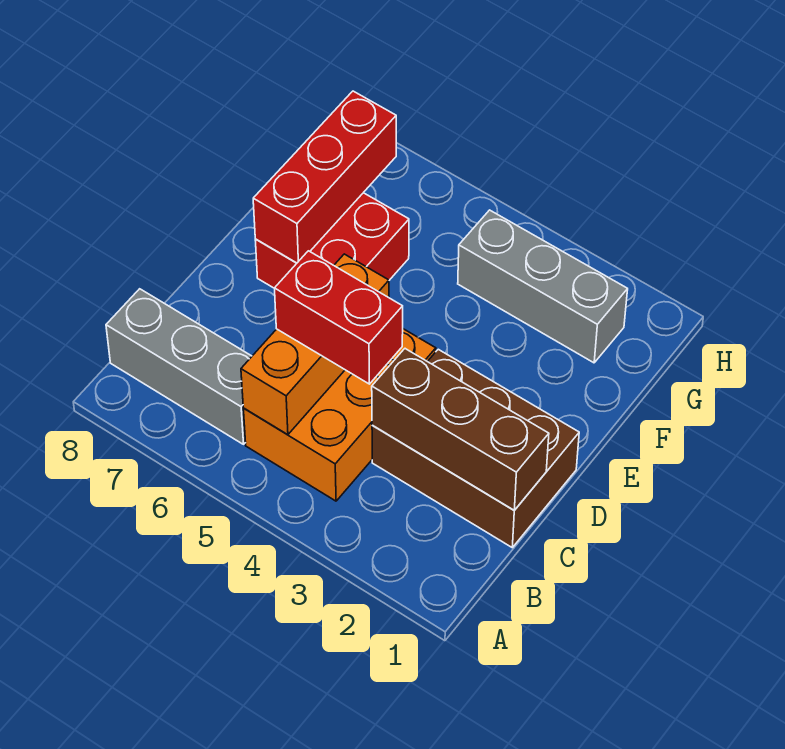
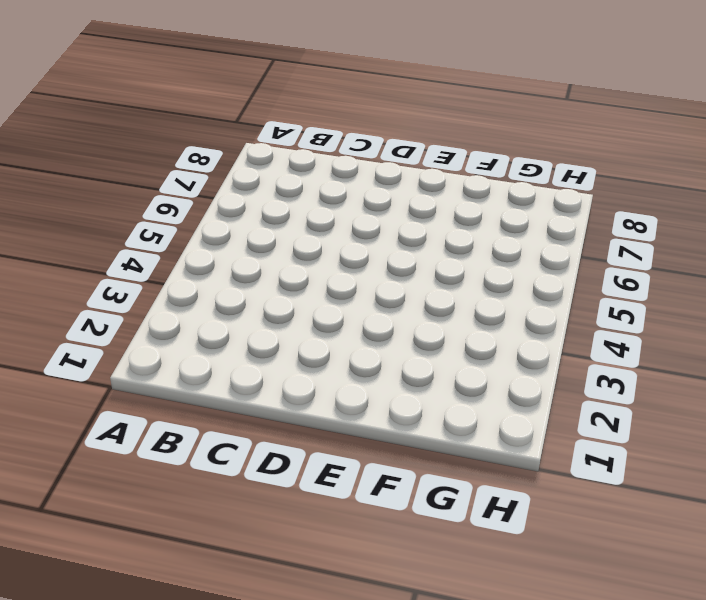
none -> orange brick B4:D5 level 1
none -> grey brick B6:B8 level 1

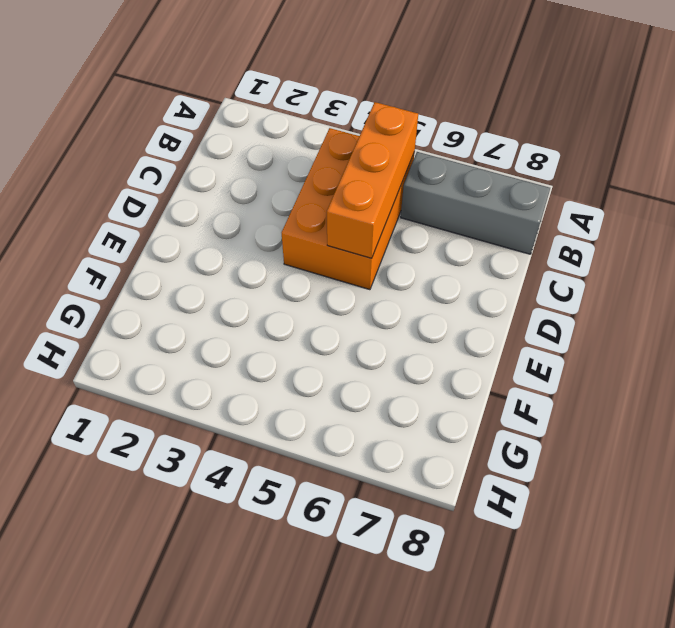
none -> brown brick C1:D3 level 1
none -> red brick E6:F7 level 1

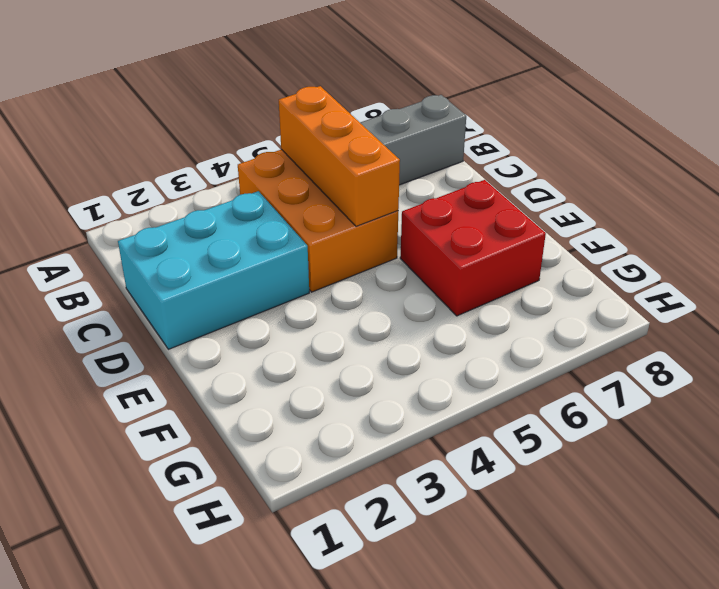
cyan brick C1:D3 level 1 -> brown brick C1:D3 level 1
none -> grey brick G2:G4 level 1
none -> brown brick C1:C3 level 2

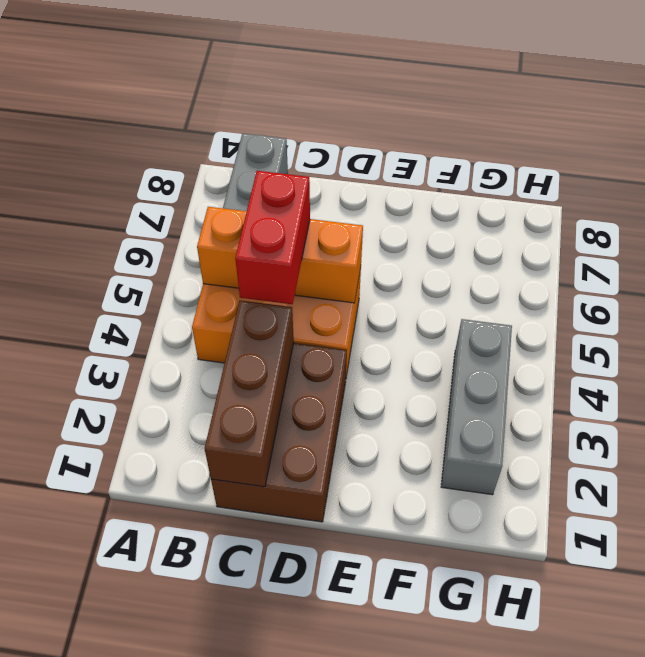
none -> red brick E6:F7 level 1
none -> red brick E7:G7 level 2

